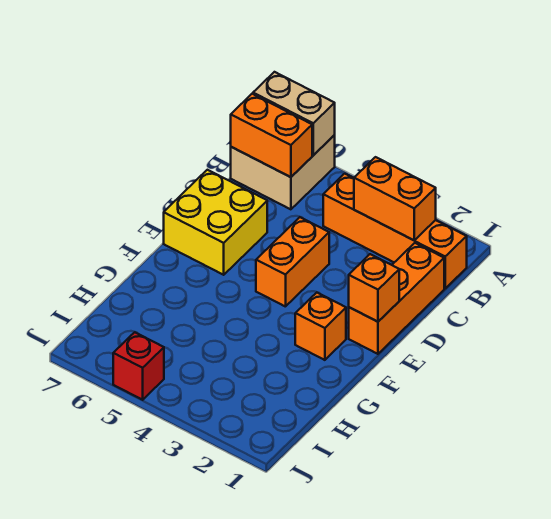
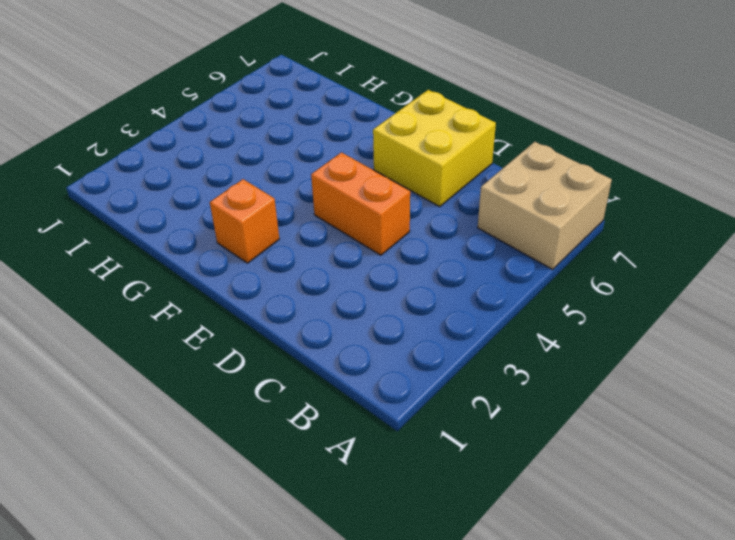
none -> orange brick B1:B4 level 1
none -> orange brick C1:E1 level 1

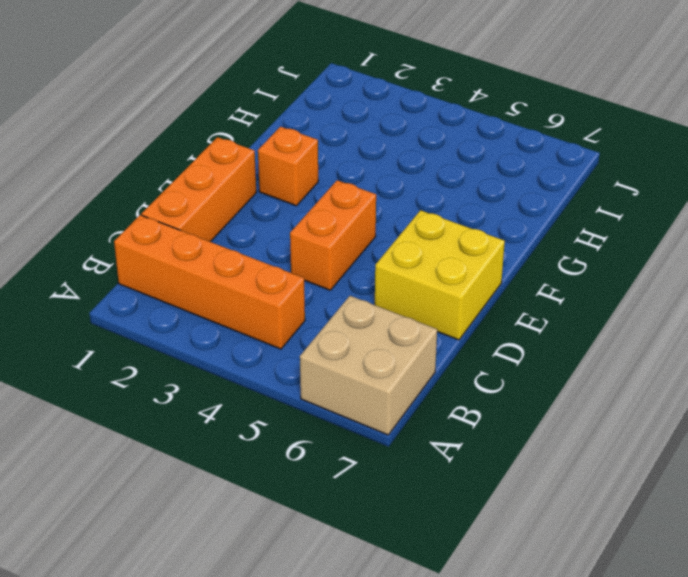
none -> red brick J5 level 1
none -> tan brick A6:A7 level 2

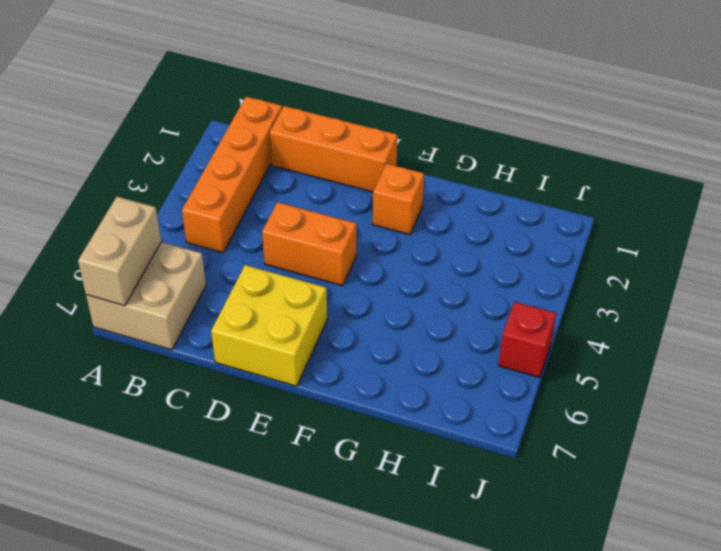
none -> orange brick B2:B3 level 2
none -> orange brick B6:B7 level 2

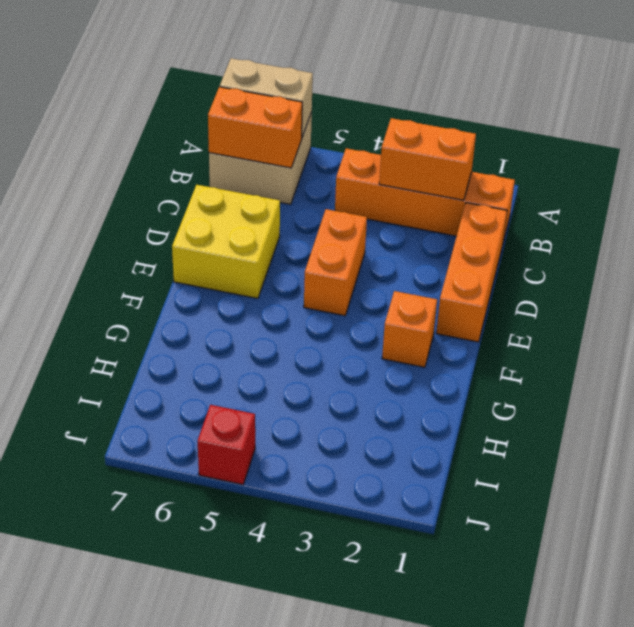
none -> orange brick E1 level 2

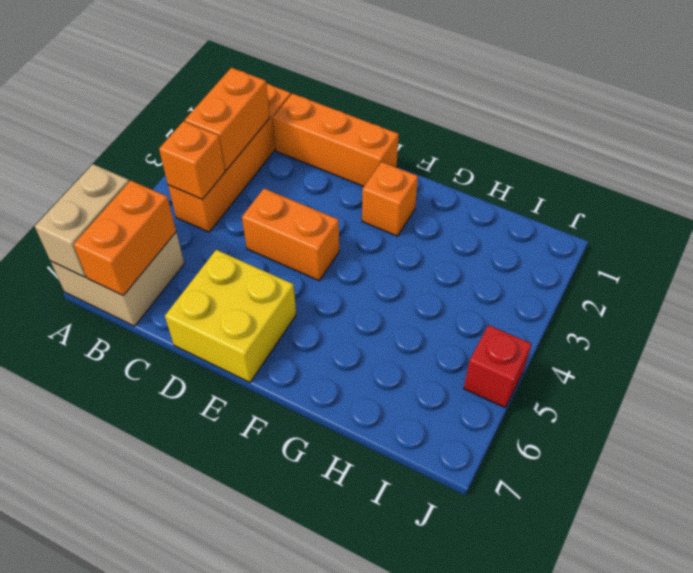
orange brick B4 level 2 -> orange brick E1 level 2

